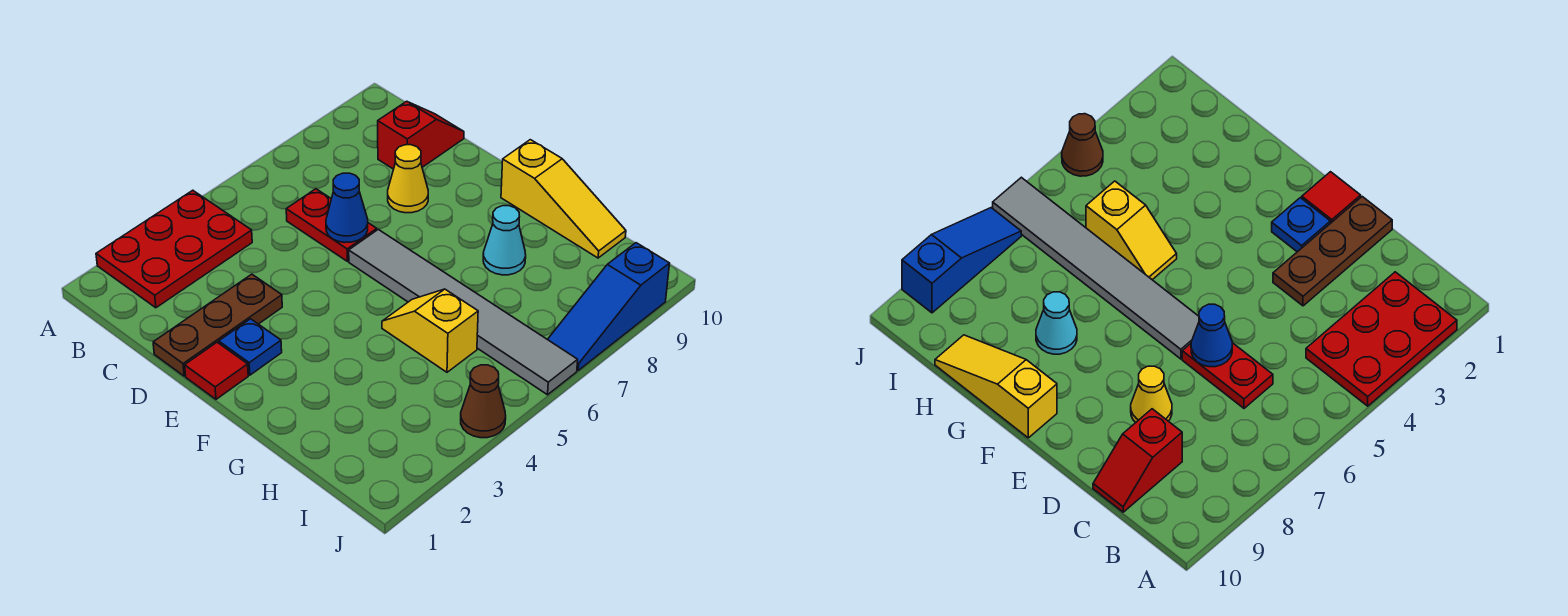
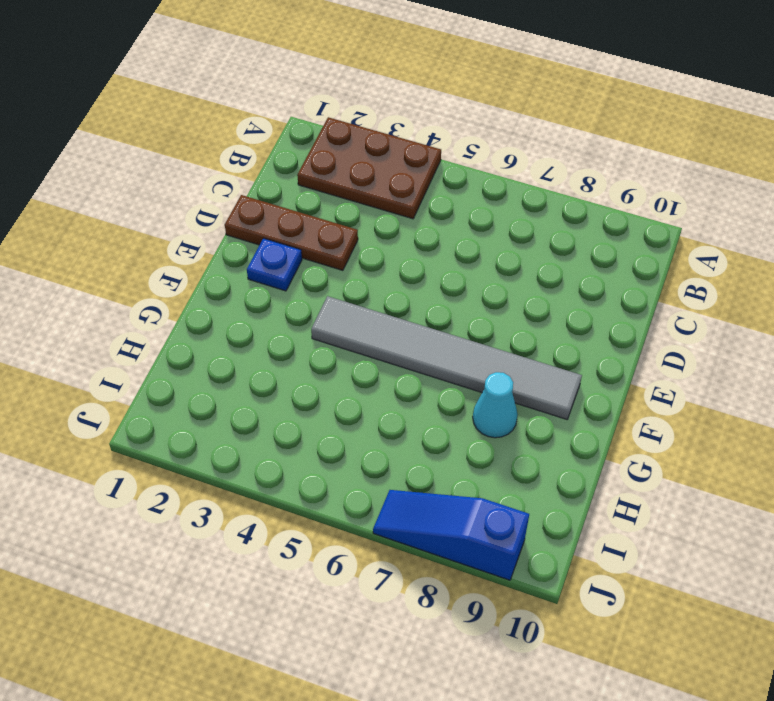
brown plate A2:B4 level 1 -> red plate A2:B4 level 1
grey tile F4:F9 level 1 -> grey tile E6:J6 level 1
none -> red plate C6:D6 level 1
none -> red slope C9:C10 level 1 top 9
none -> yellow cone D8 level 1

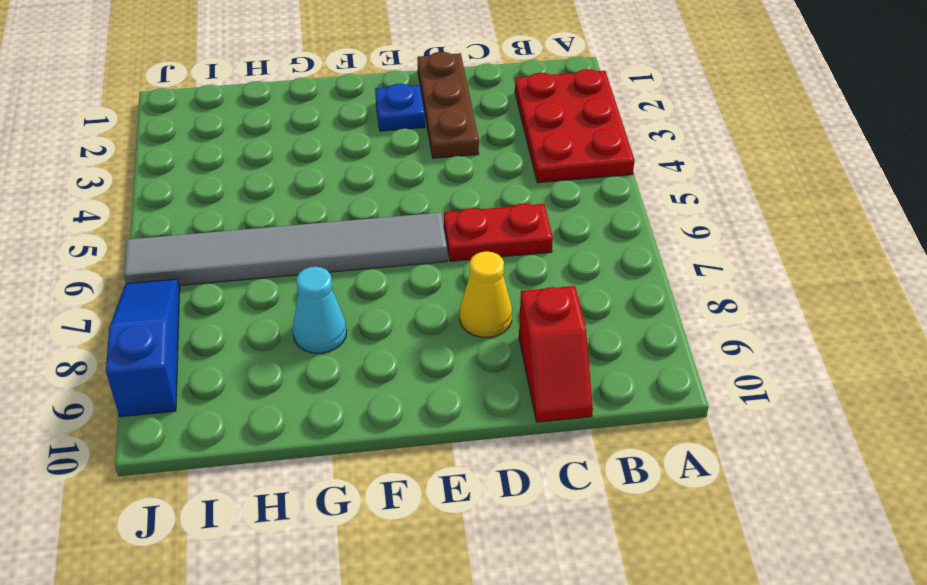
none -> red tile E1 level 1
none -> yellow slope F10:H10 level 1 top F
none -> yellow slope G5:H5 level 1 top H

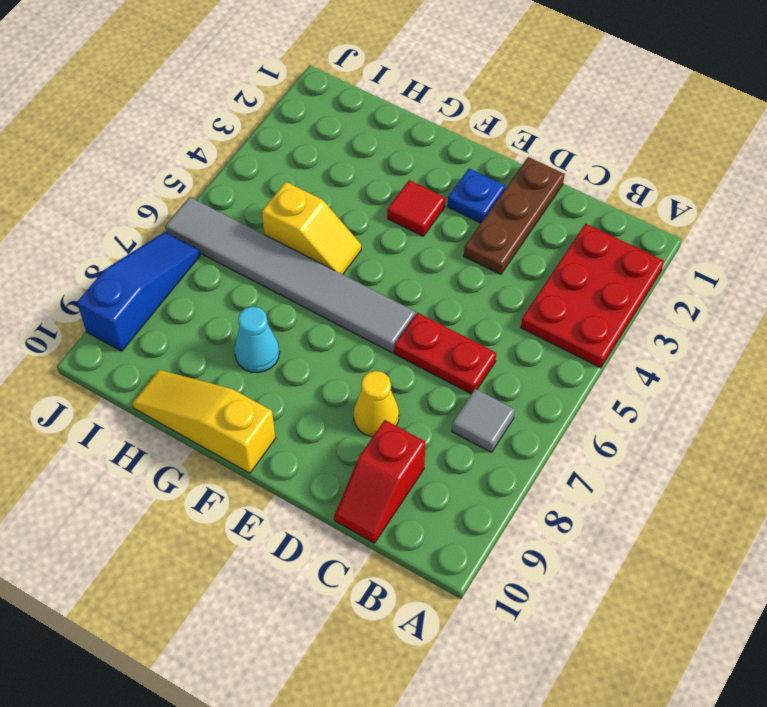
grey tile B7 level 1 -> none
red tile F3 level 1 -> red tile E1 level 1
none -> brown cone J4 level 1
none -> blue cone D6 level 2

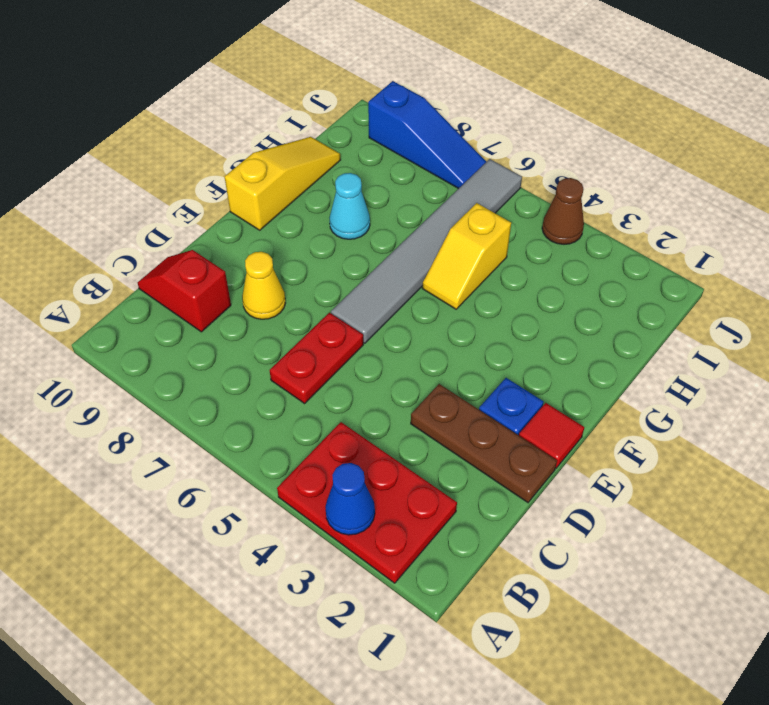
blue cone A3 level 2 -> blue cone D6 level 2

